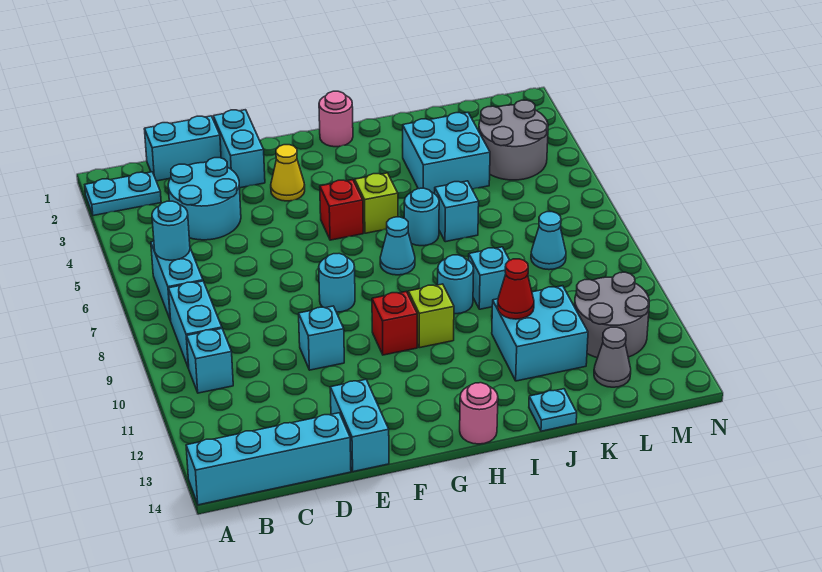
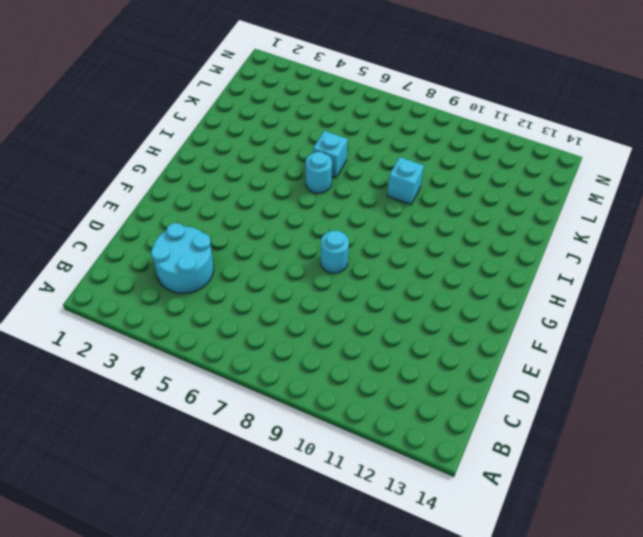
none -> cyan plate A2:B2 level 1
none -> cyan brick A14:D14 level 1
none -> cyan brick B6:B7 level 1
none -> cyan brick B8:B9 level 1

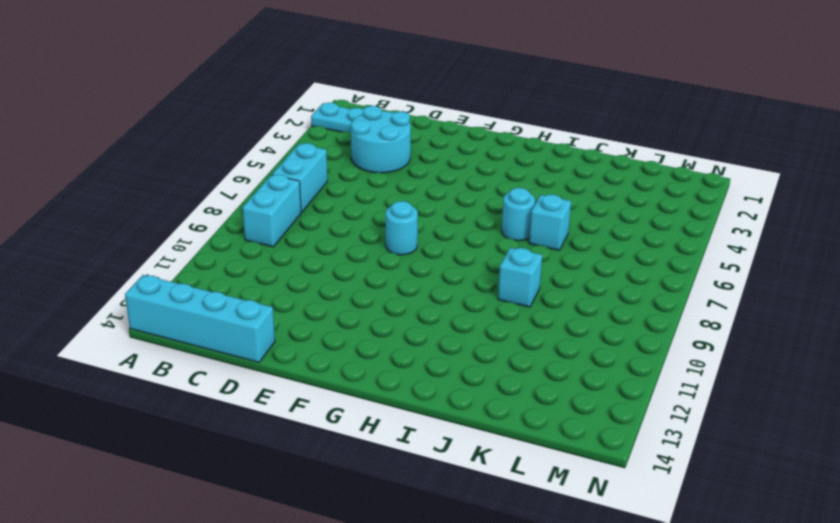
none -> cyan brick B10 level 1
none -> cyan brick C1:D1 level 1
none -> cyan brick E1:E2 level 1
none -> cyan brick E10 level 1

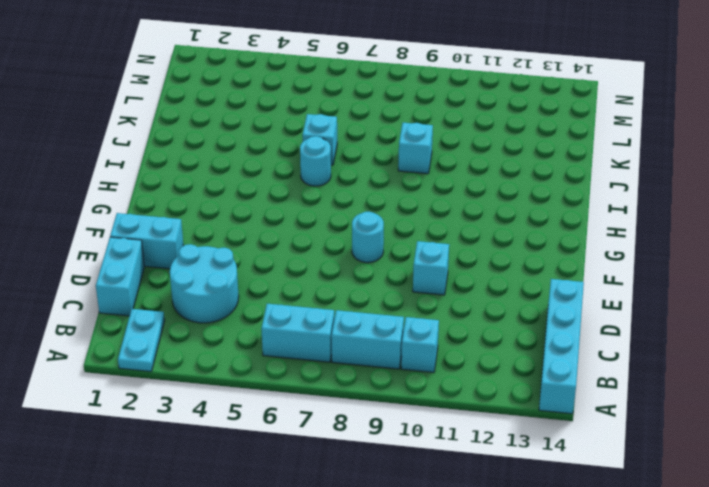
none -> cyan brick E13:E14 level 1
none -> yellow cone F3 level 1
none -> red brick G5 level 1
none -> red brick G10 level 1

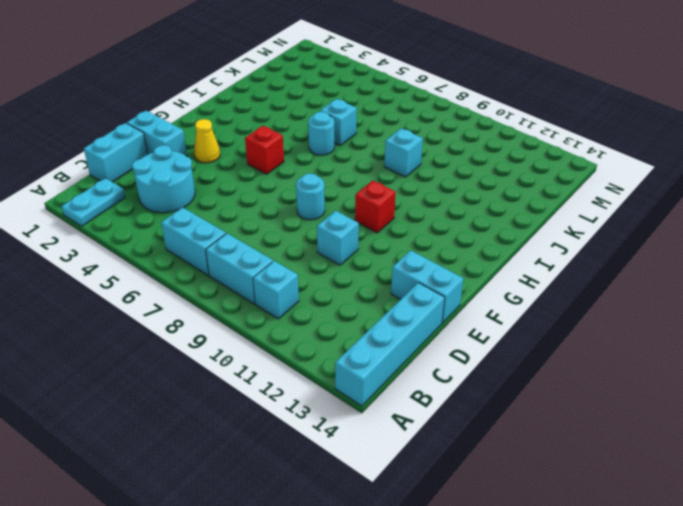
none -> pink round brick H1 level 1
none -> lime brick H5 level 1
none -> cyan cone H7 level 1
none -> lime brick H10 level 1

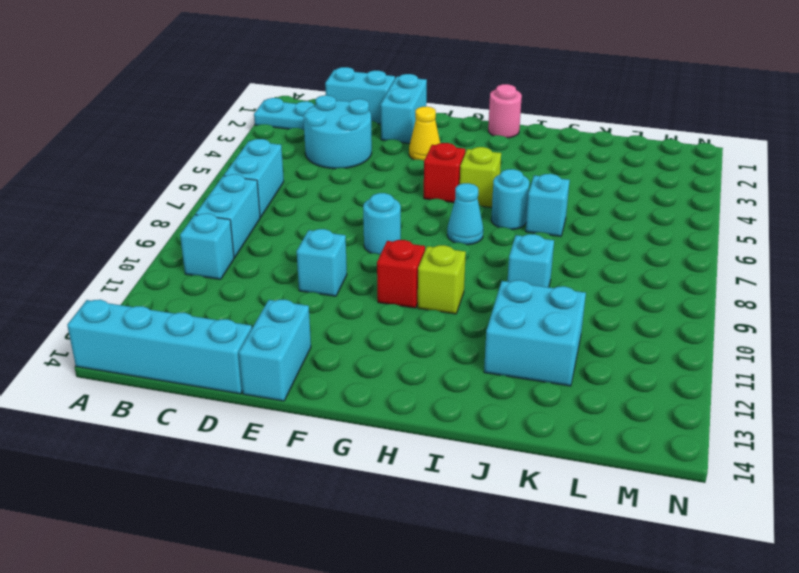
none -> pink round brick H14 level 1
none -> cyan round brick I9 level 1
none -> cyan brick J3:K4 level 1
none -> cyan plate J14 level 1

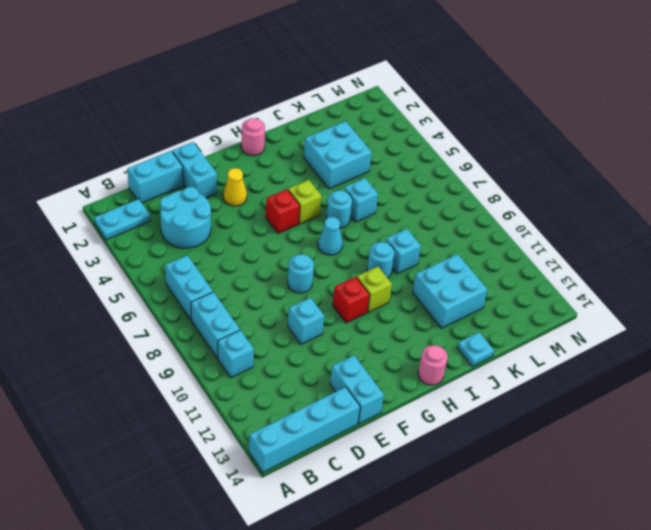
none -> grey round brick L3:M4 level 1
none -> cyan cone L8 level 1
none -> grey round brick L11:M12 level 1
none -> grey cone L13 level 1

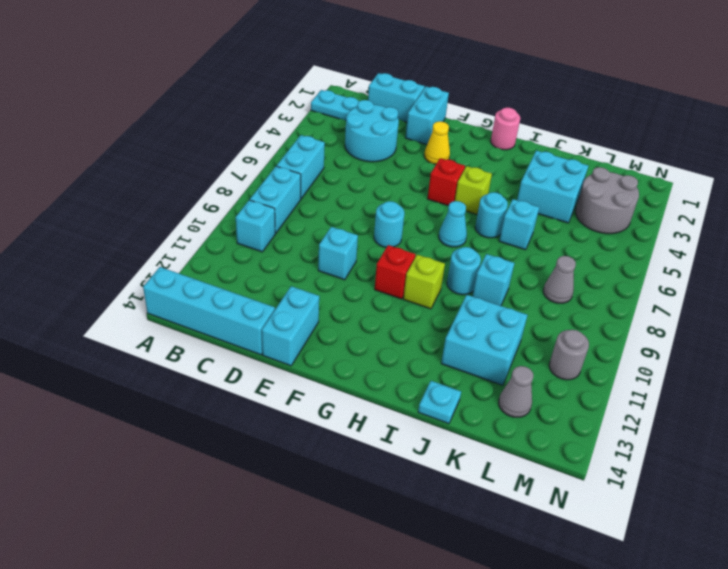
grey cone L8 level 1 -> cyan cone L8 level 1
grey round brick M11 level 1 -> grey round brick L11:M12 level 1
none -> pink round brick H14 level 1
none -> cyan round brick B6 level 2
none -> red cone J11 level 2

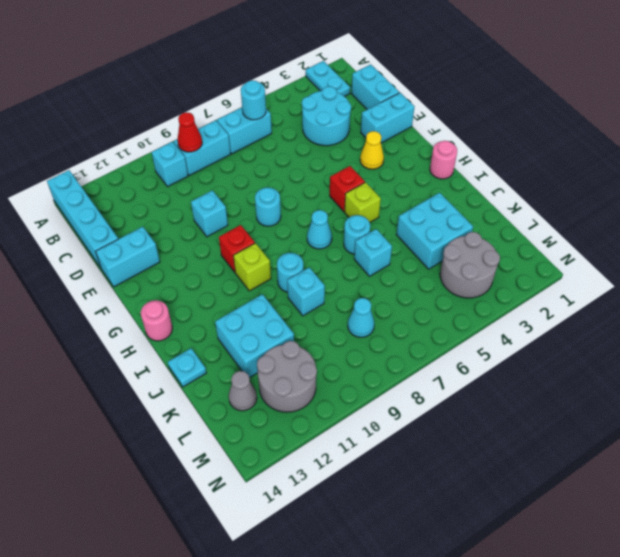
red cone B9 level 2 -> red cone J11 level 2

